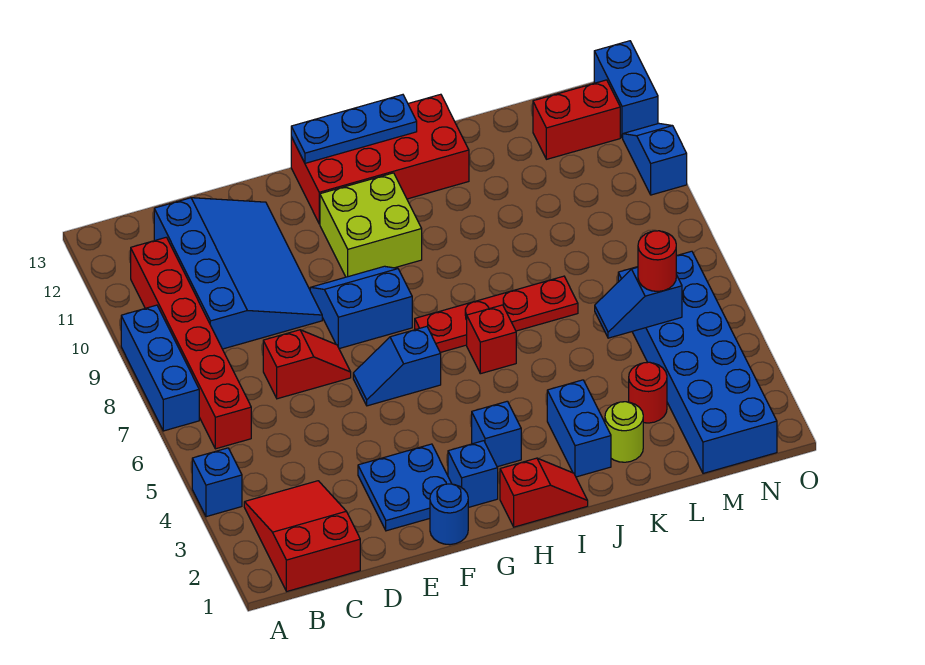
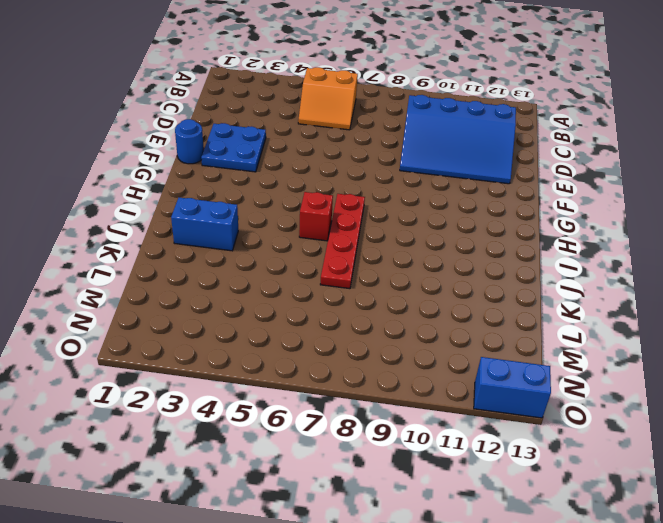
orange slope B5:C6 level 1 top B -> red brick B6:B11 level 1
none -> blue brick A4 level 1
none -> blue brick A7:A9 level 1
none -> red slope B1:C3 level 1 top 1

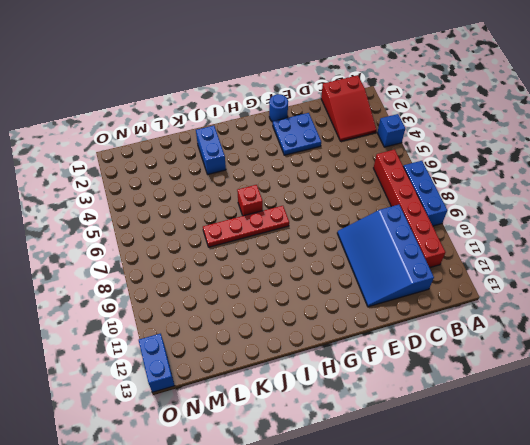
none -> red slope D7:E7 level 1 top D
none -> blue slope F6:G6 level 1 top G
none -> blue slope F8:G9 level 1 top 8

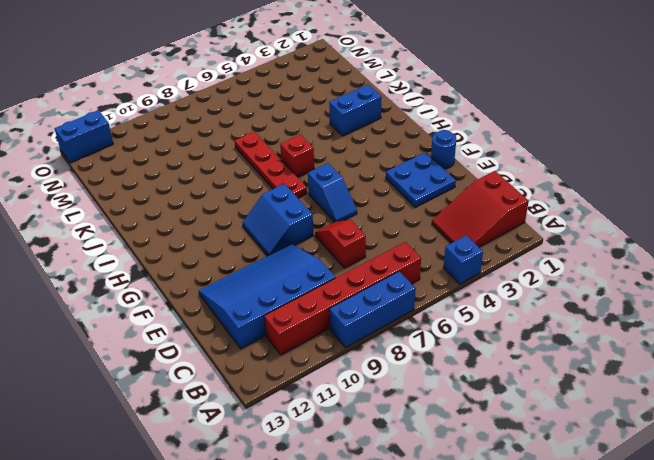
none -> blue brick G2 level 1
none -> lime brick G10:H11 level 1
none -> red brick G12:J13 level 1

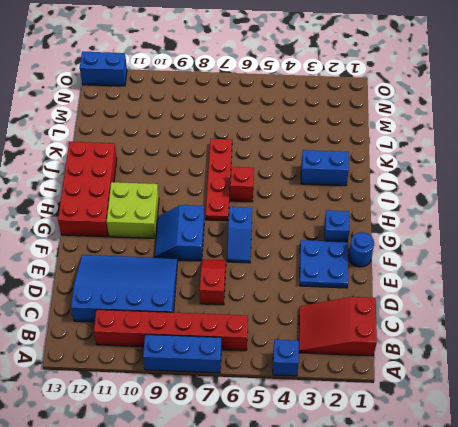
none -> red slope H1:I1 level 1 top H
none -> blue brick H3 level 1
none -> lime round brick K2 level 1

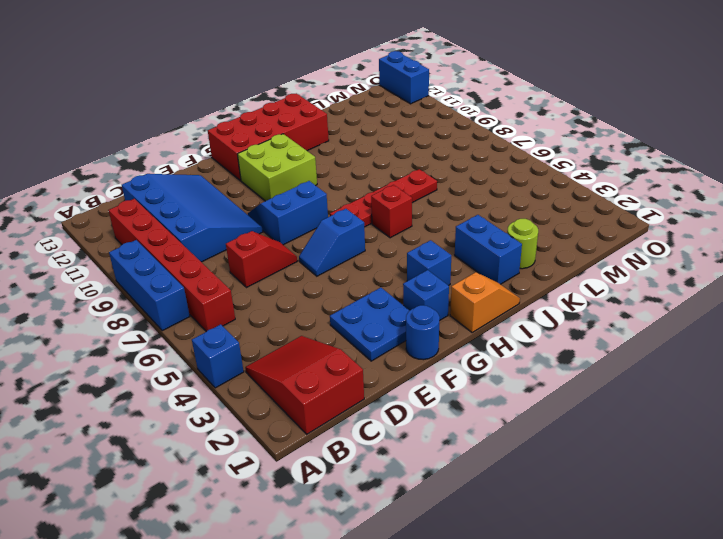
orange slope H1:I1 level 1 top H -> red slope H1:I1 level 1 top H
none -> red round brick L3 level 1
none -> blue brick M1:N6 level 1
none -> red brick M12:N12 level 1

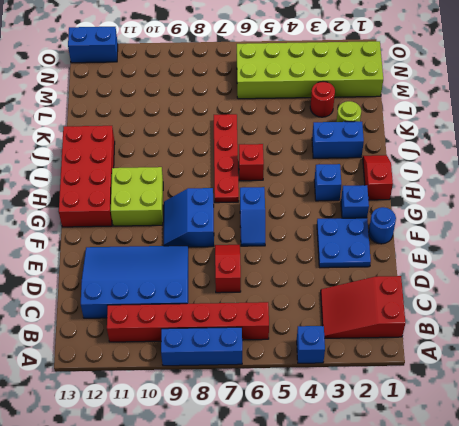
lime brick M1:N6 level 1 -> blue brick M1:N6 level 1
none -> red brick M12:N12 level 1
none -> blue slope O10:O11 level 1 top 10
none -> blue plate G13:I13 level 2

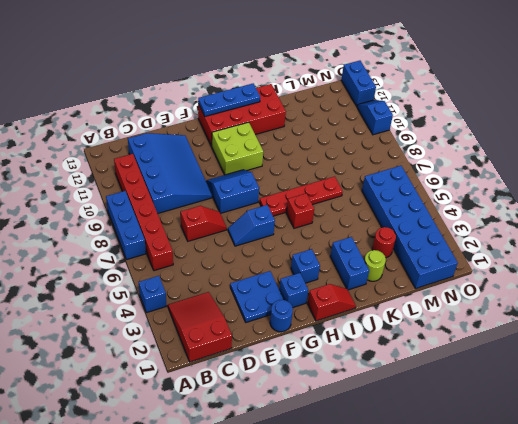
none -> red brick M12:N12 level 1
none -> blue slope L5:M5 level 2 top M
none -> red round brick M5 level 3

